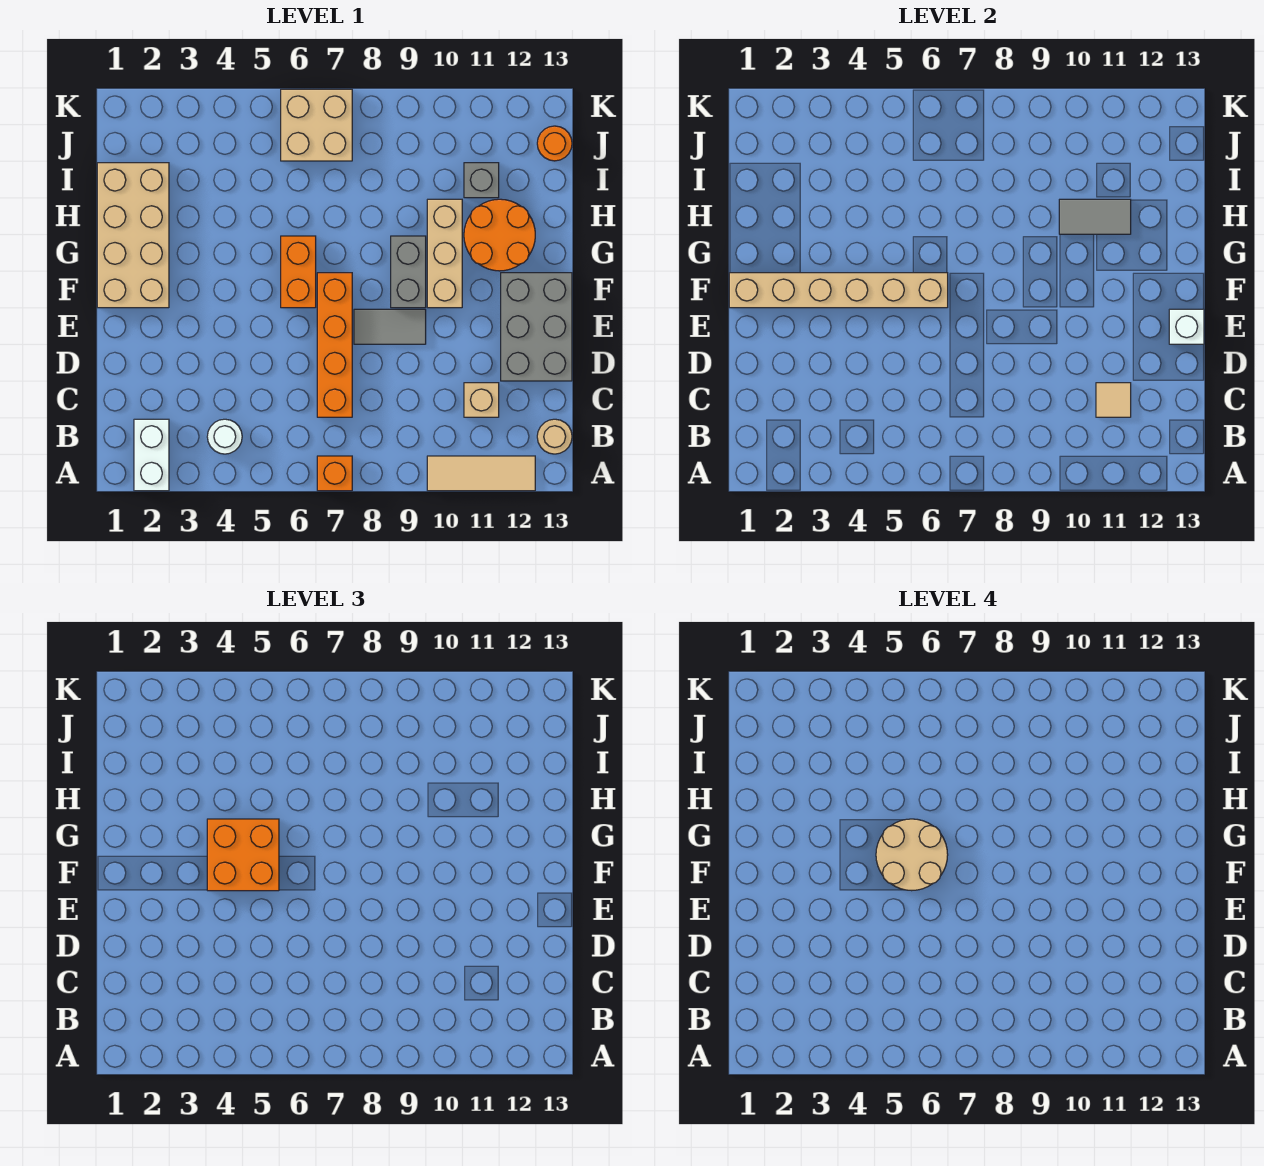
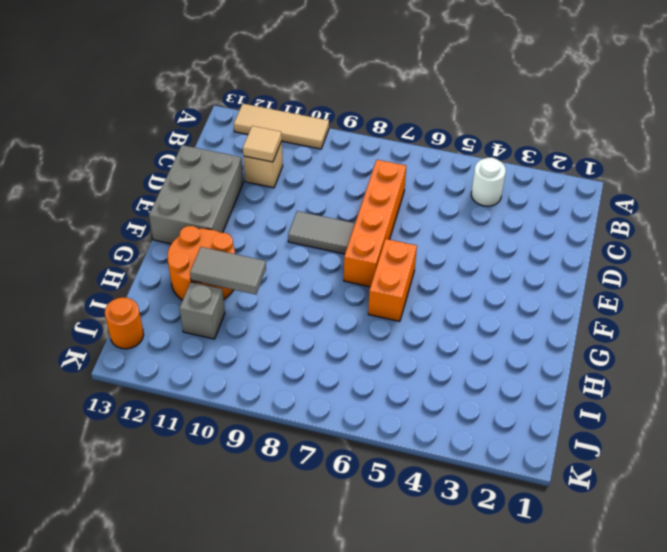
none -> white brick A2:B2 level 1
none -> orange brick A7 level 1
none -> tan round brick B13 level 1

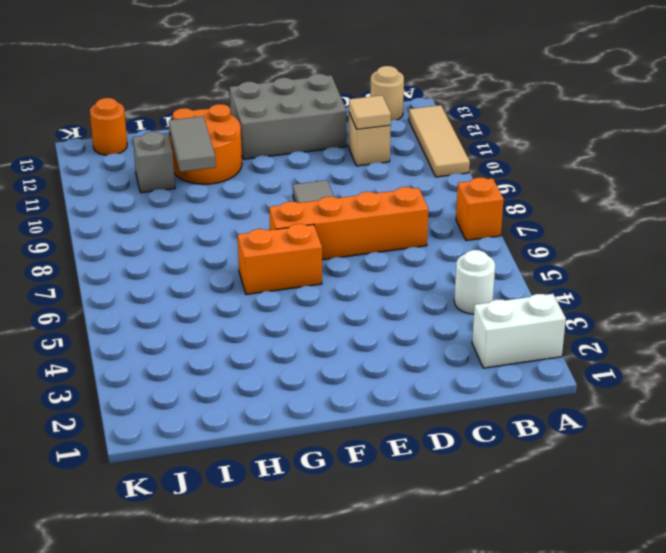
none -> tan brick F1:I2 level 1
none -> grey brick F9:G9 level 1
none -> tan brick F10:H10 level 1

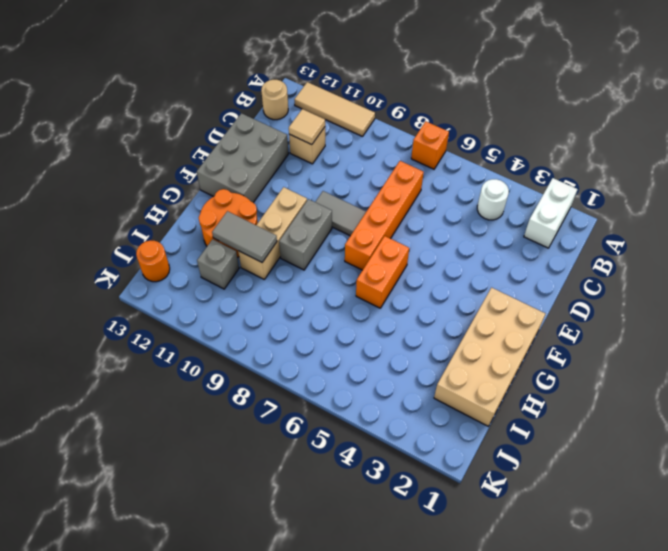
none -> tan brick J6:K7 level 1
none -> white brick E13 level 2
none -> tan brick F1:F6 level 2

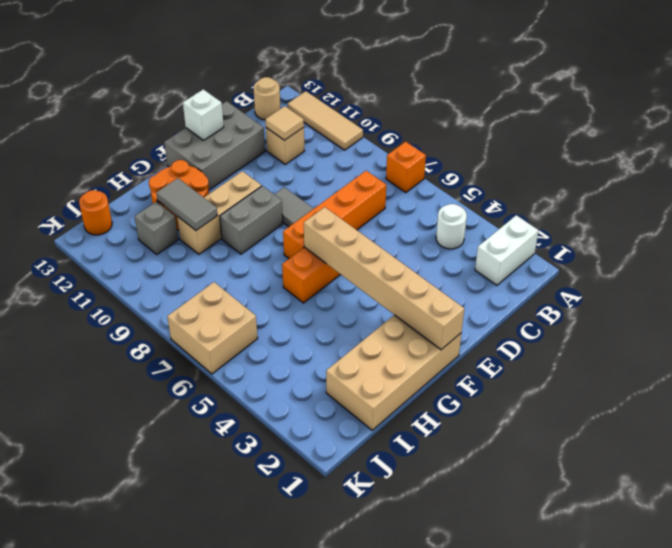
none -> orange brick F4:G5 level 3
none -> tan round brick F5:G6 level 4

